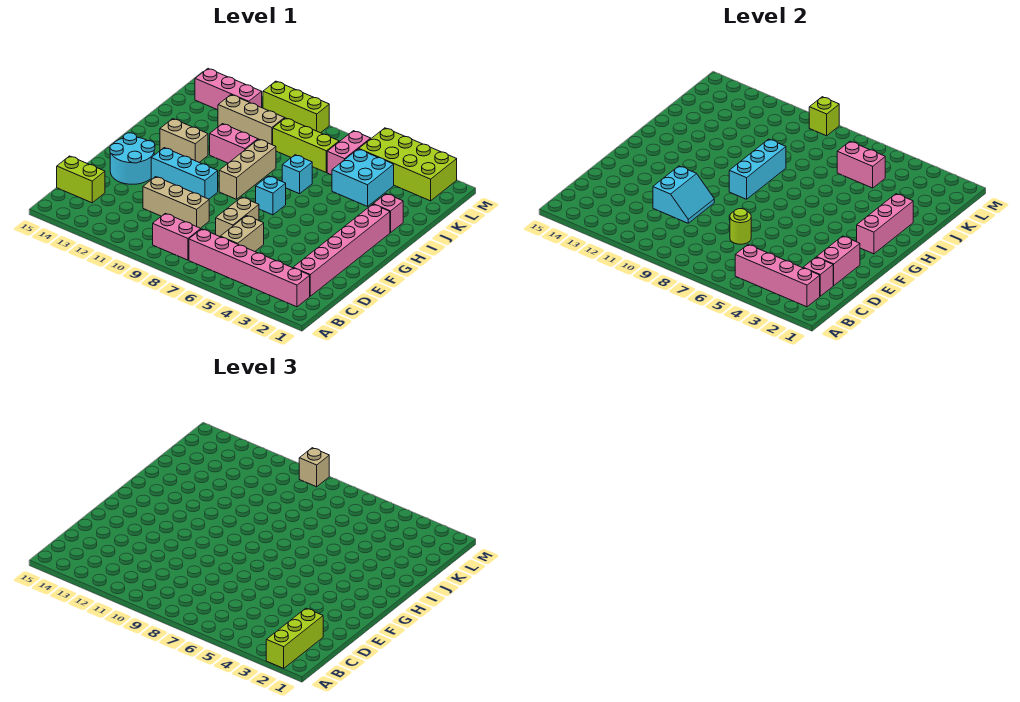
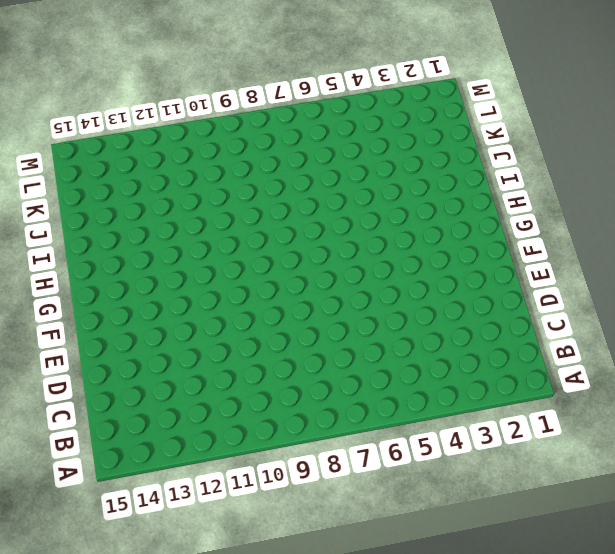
none -> pink brick B2:B7 level 1
none -> pink brick B8:B9 level 1
none -> pink brick C2:H2 level 1
none -> tan brick C6:D6 level 1

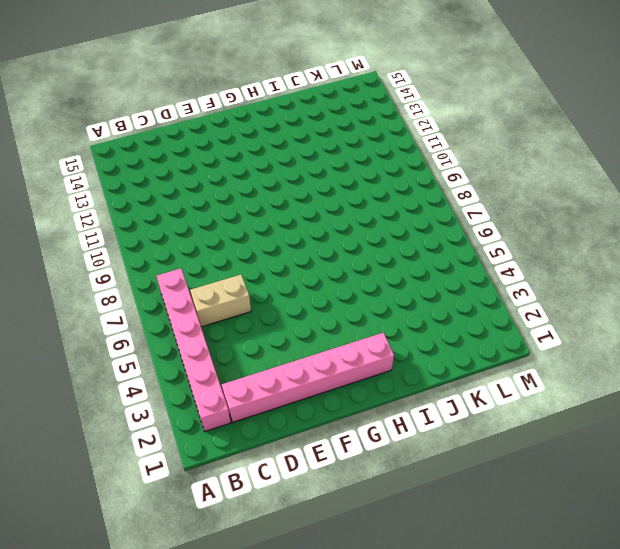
none -> pink brick B8:B9 level 1
none -> lime brick C14:C15 level 1
none -> tan brick D7:E7 level 1
none -> tan brick D9:D11 level 1

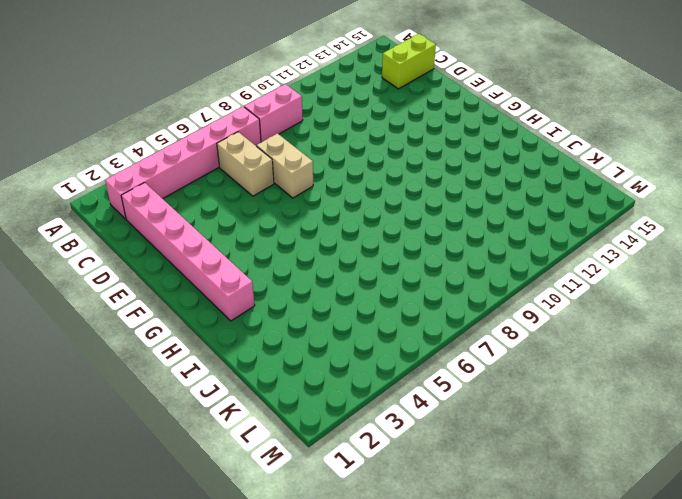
none -> tan brick D9:D11 level 1
none -> cyan round brick E13:F14 level 1
none -> cyan brick F10:F12 level 1
none -> cyan brick G7 level 1

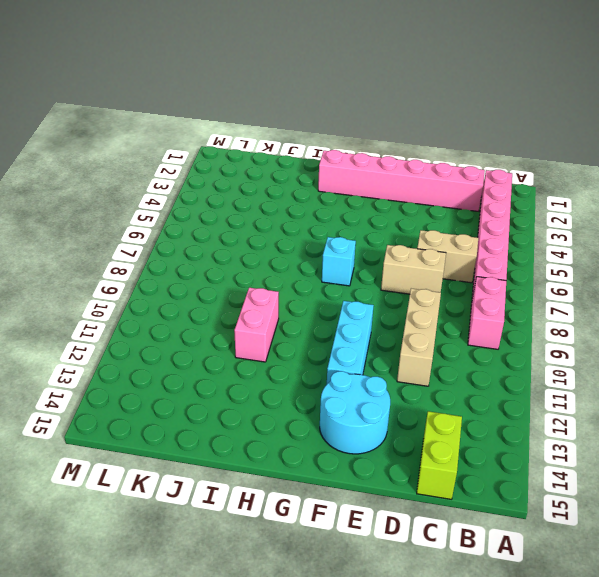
none -> tan brick G9:I9 level 1
none -> tan brick H12:H13 level 1
none -> pink brick I2 level 1
none -> cyan brick I7 level 1

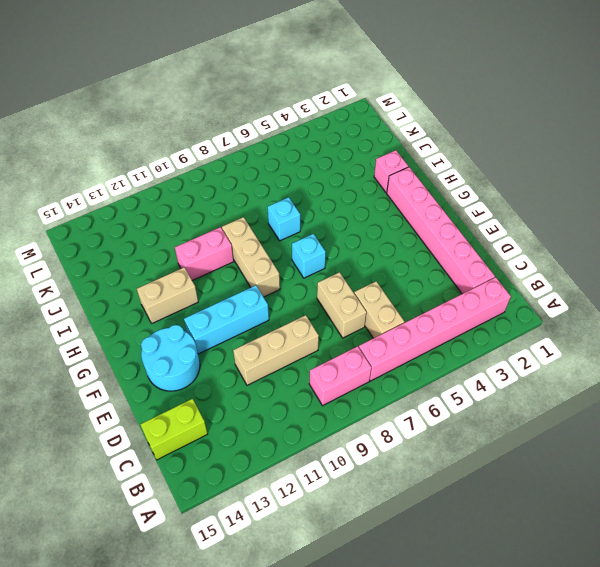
none -> cyan brick J4:K5 level 1
none -> pink brick K6:L6 level 1
none -> lime brick K7:K9 level 1
none -> tan brick K10:K12 level 1

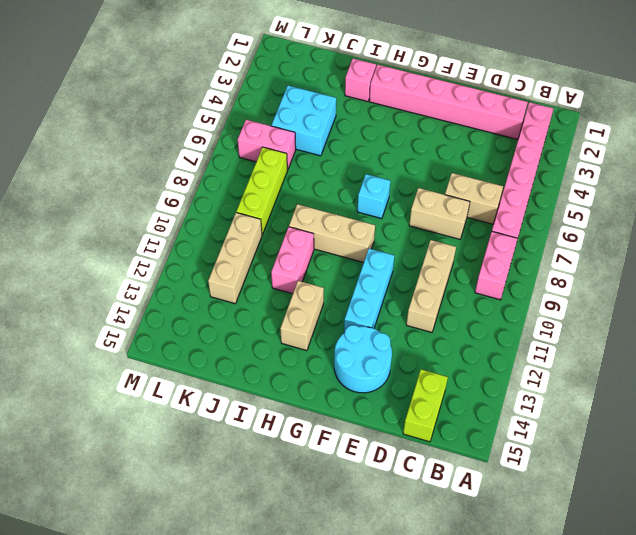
none -> cyan brick I7 level 1
none -> lime brick L2:M5 level 1
none -> pink brick L12:L14 level 1
none -> lime brick M9:M11 level 1

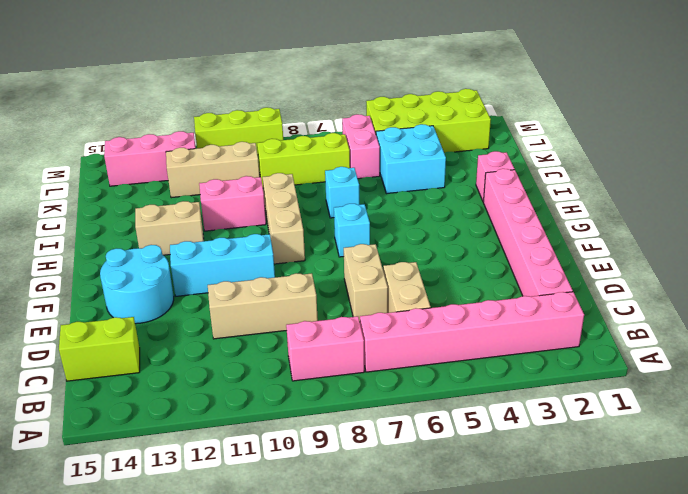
none -> pink brick B2:B5 level 2
none -> pink brick C2 level 2
none -> pink brick D2:E2 level 2
none -> lime round brick D7 level 2

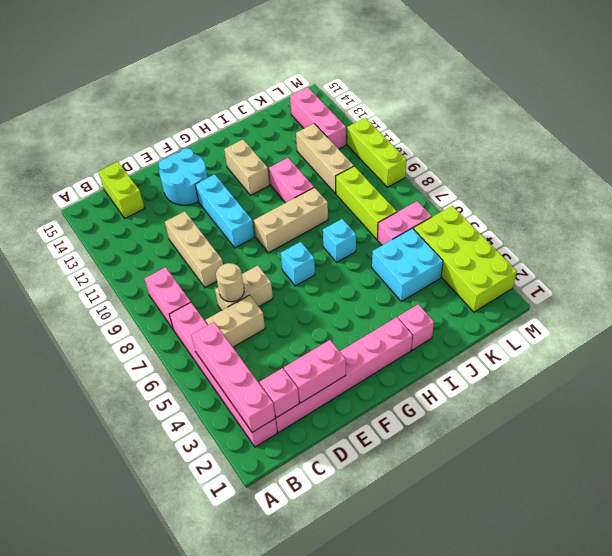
tan round brick D7 level 2 -> lime round brick D7 level 2
none -> cyan slope D10:E11 level 2 top 11
none -> pink brick G2:I2 level 2
none -> cyan brick G9:I9 level 2
none -> pink brick K5:K6 level 2

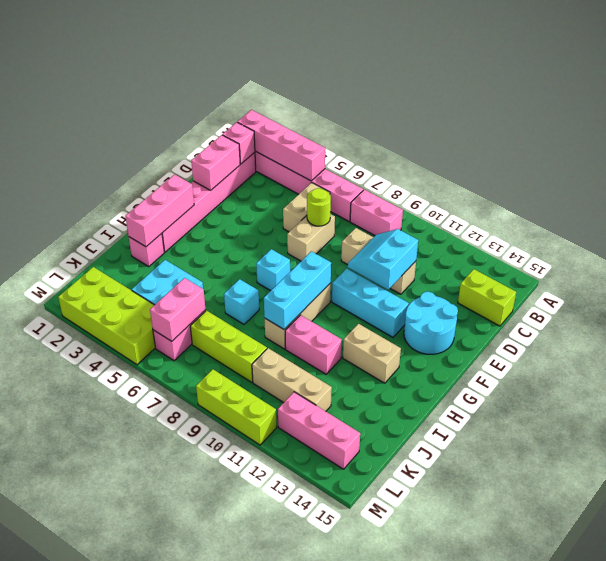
pink brick K6:L6 level 2 -> pink brick K5:K6 level 2
none -> lime brick M9 level 2
none -> lime brick A2:C2 level 3
none -> tan brick M9 level 3

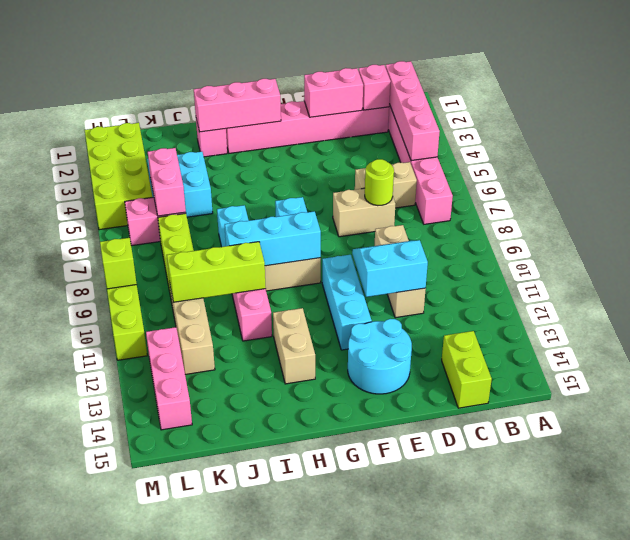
lime brick I10:K10 level 2 -> lime brick A2:C2 level 3
none -> pink brick B8:B9 level 1
none -> tan brick M9 level 3

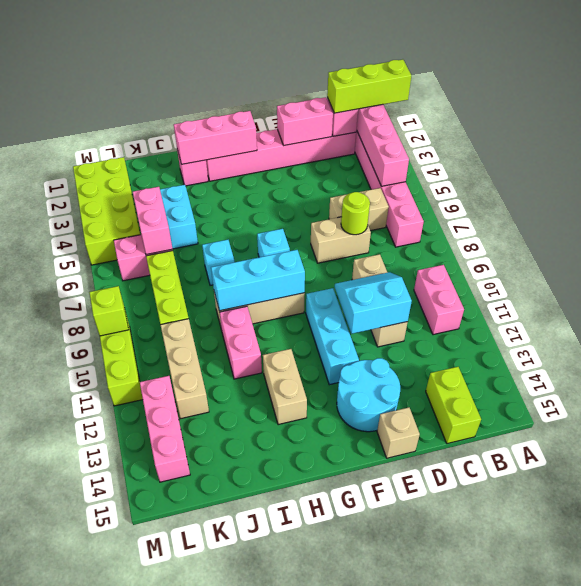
pink brick B10:B11 level 1 -> pink brick B8:B9 level 1
tan brick E15 level 1 -> tan brick M9 level 3

